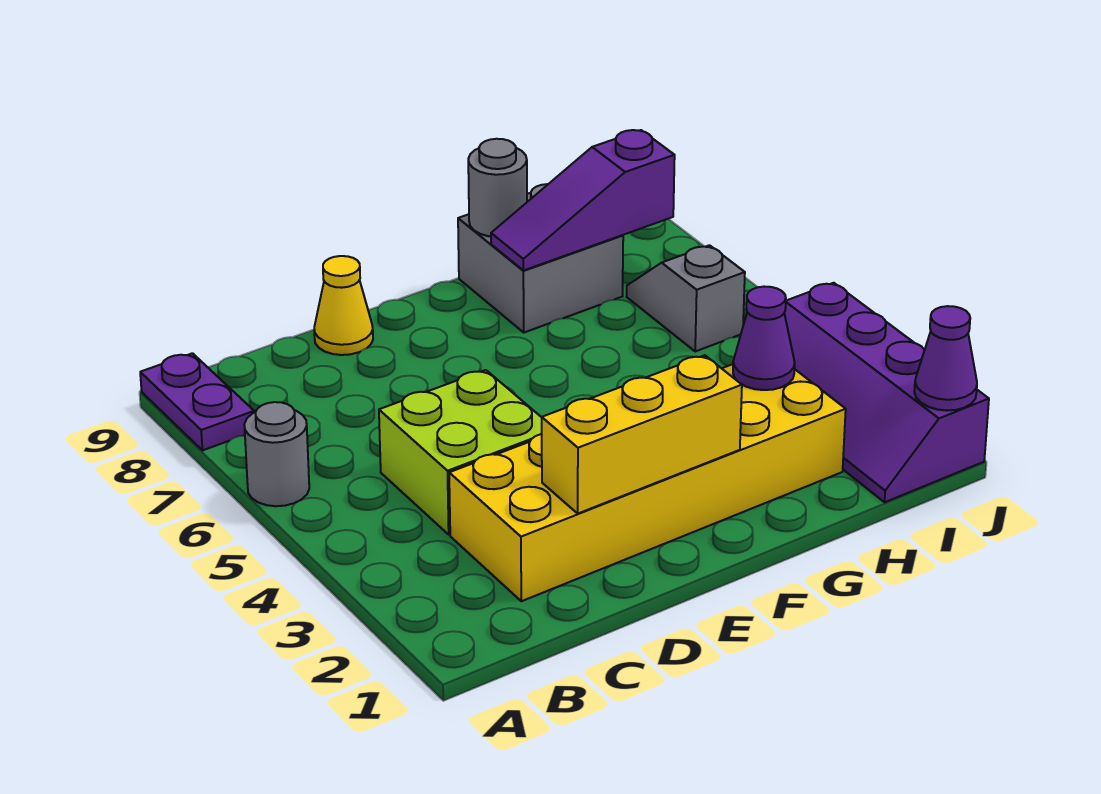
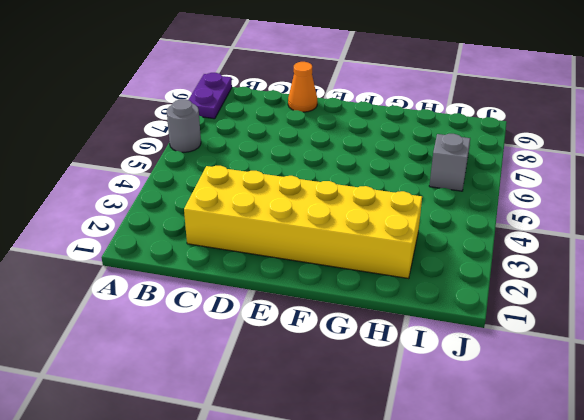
orange cone D9 level 1 -> yellow cone D9 level 1
none -> lime brick C4:D5 level 1
none -> grey brick G8:H9 level 1
none -> purple slope I1:J4 level 1 top J

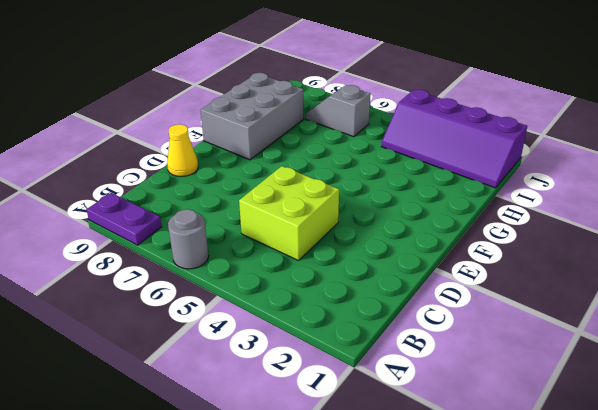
grey brick F8:H9 level 1 -> grey brick G8:H9 level 1
none -> yellow brick C2:H3 level 1
none -> yellow brick D2:F2 level 2
none -> purple slope G8:I8 level 2 top I

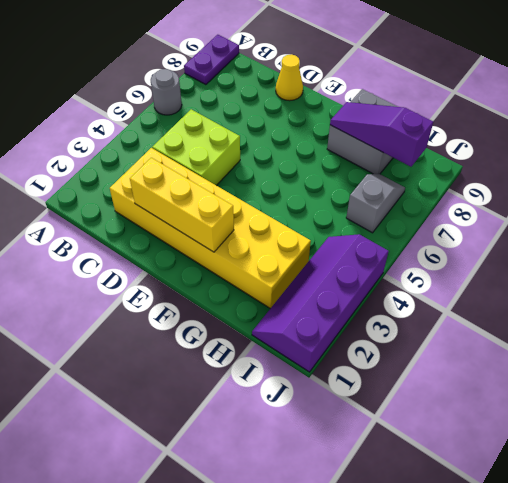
none -> grey round brick G9 level 2
none -> purple cone H3 level 2
none -> purple cone J1 level 2

